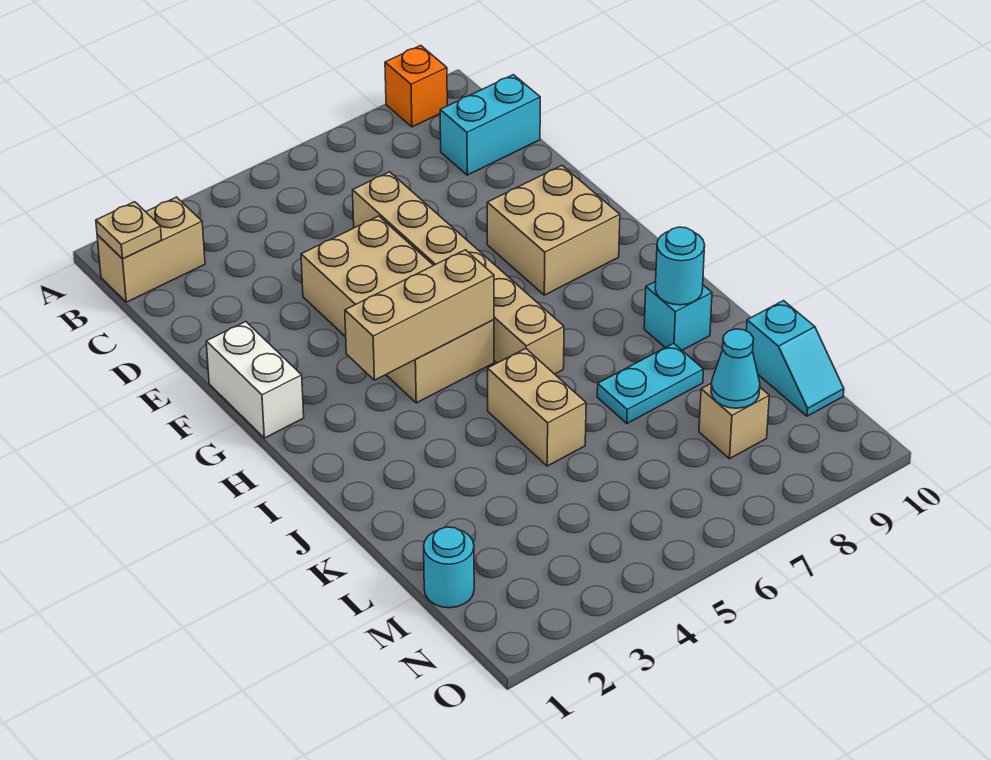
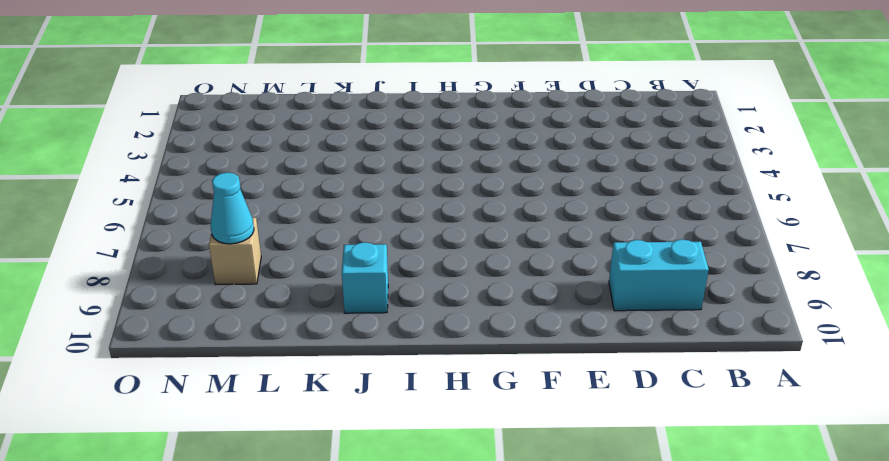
cyan brick C9:D9 level 1 -> cyan brick C9:C10 level 1
none -> orange brick A9 level 1
none -> tan brick B1:B2 level 1
none -> tan brick D6:I6 level 1

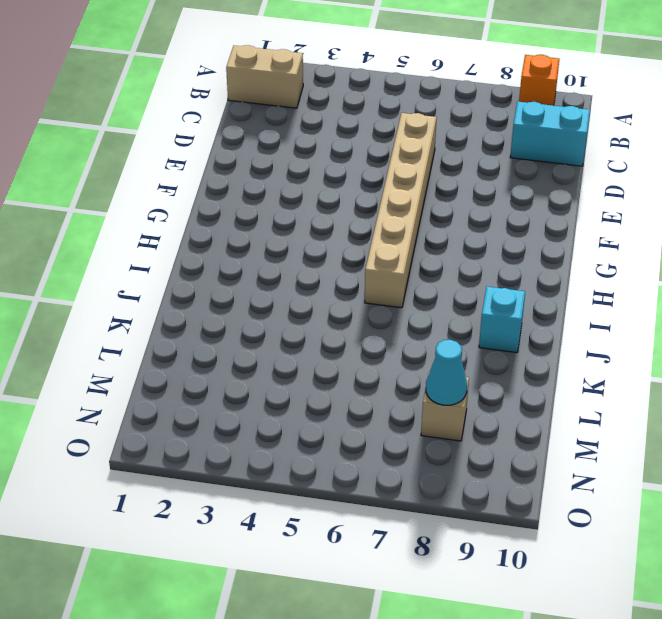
none -> tan brick E4:H5 level 1
none -> white brick F1:G1 level 1
none -> tan brick F8:G9 level 1

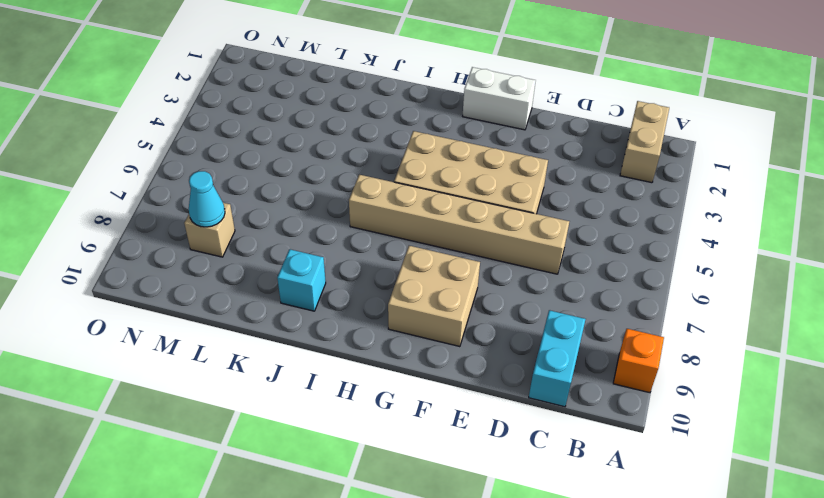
none -> tan brick J5:K5 level 1
none -> cyan plate K7:K8 level 1
none -> cyan slope L10:M10 level 1 top L

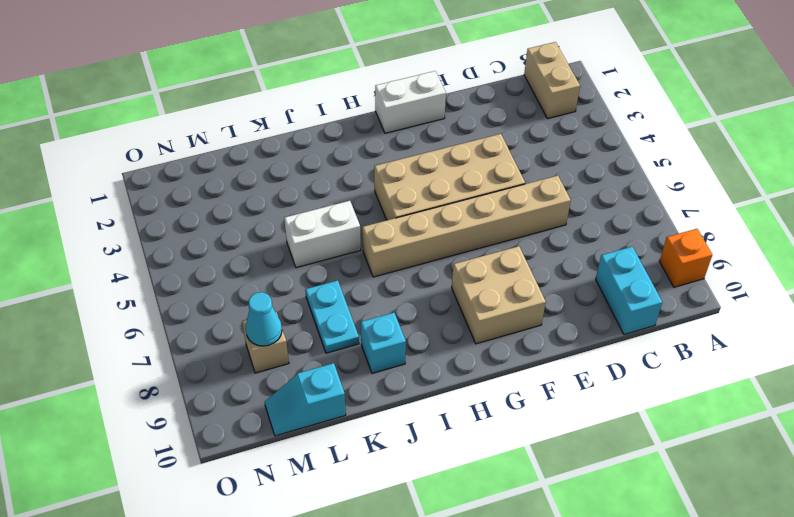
white brick J5:K5 level 1 -> tan brick J5:K5 level 1
none -> cyan round brick M1 level 1
none -> tan plate B1 level 2
none -> tan brick H3:H5 level 2

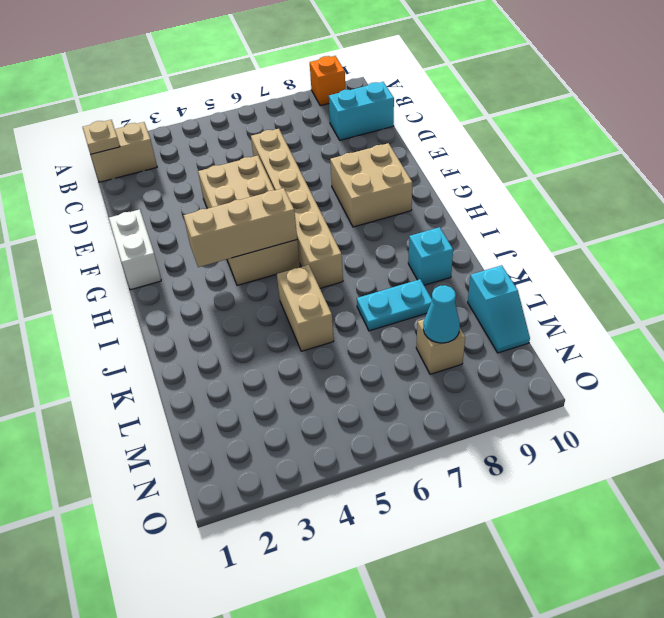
none -> cyan round brick M1 level 1
none -> cyan round brick J9 level 2

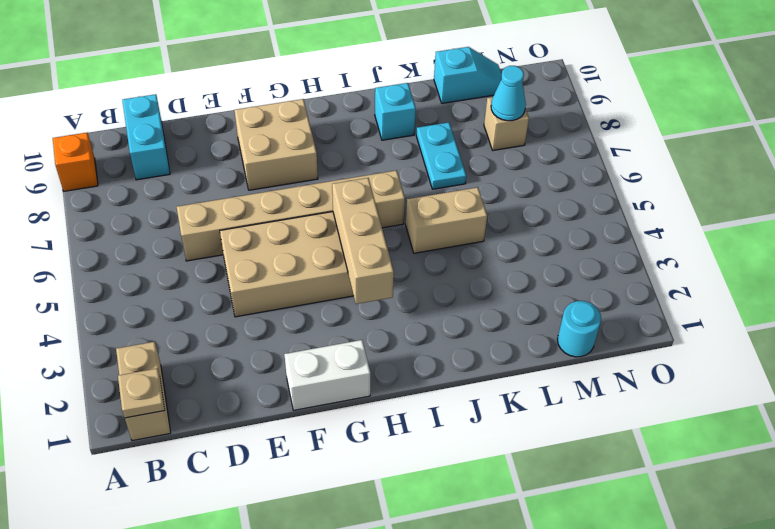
none -> cyan round brick J9 level 2

